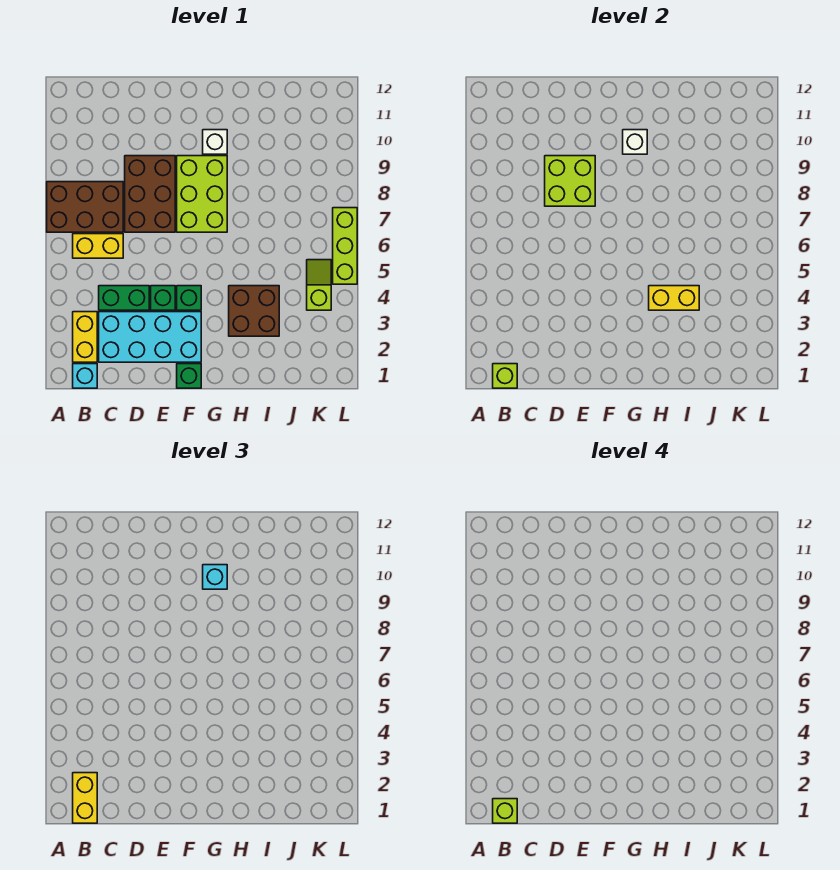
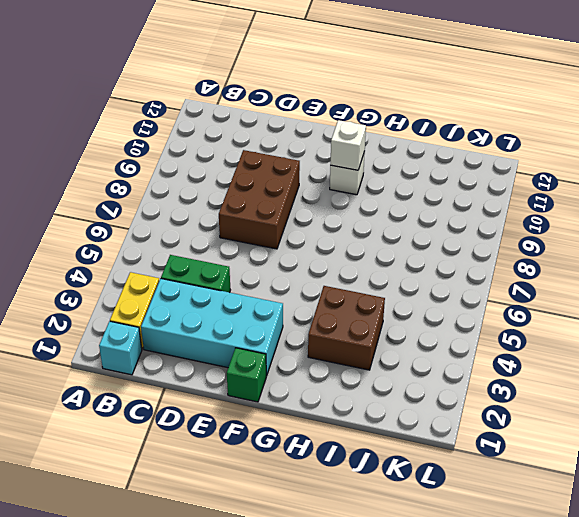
none -> brown brick A7:C8 level 1
none -> yellow brick B6:C6 level 1
none -> green brick E4 level 1

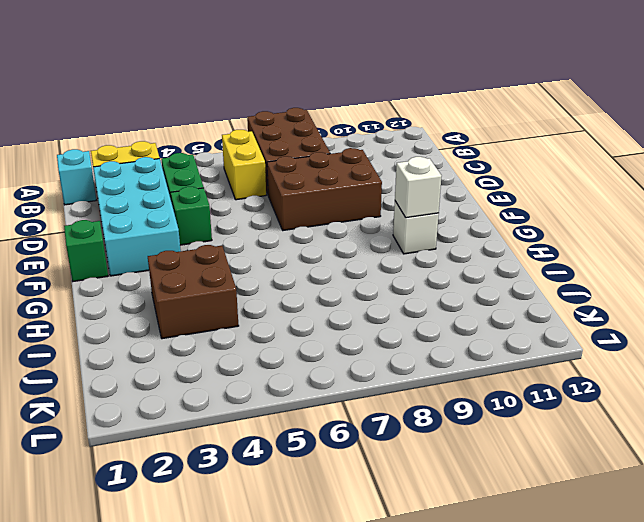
none -> green brick F4 level 1
none -> lime brick F7:G9 level 1
none -> lime slope K4:K5 level 1 top 4

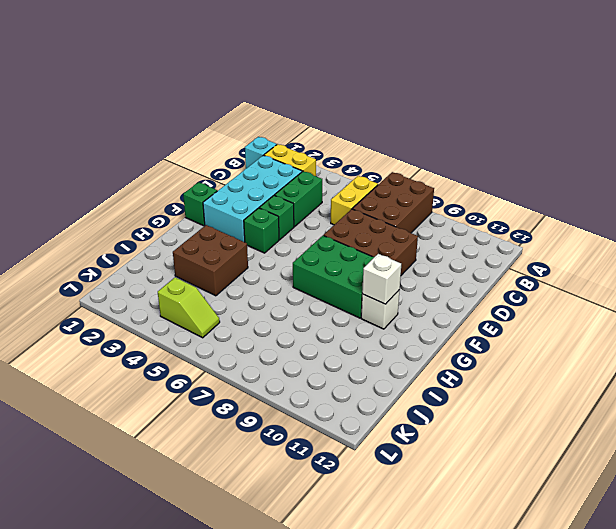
green brick F7:G9 level 1 -> lime brick F7:G9 level 1
none -> lime brick L5:L7 level 1
none -> lime brick B1 level 2
none -> lime brick D8:E9 level 2

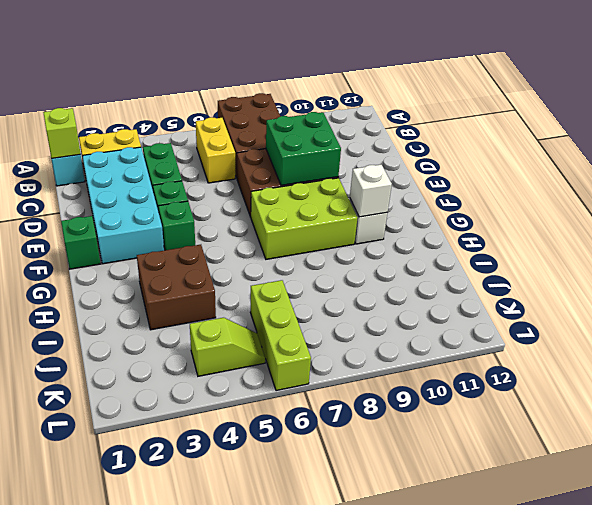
green brick D8:E9 level 2 -> lime brick D8:E9 level 2
lime brick J6:L6 level 1 -> lime brick L5:L7 level 1
none -> yellow brick H4:I4 level 2
none -> yellow brick B1:B2 level 3
none -> cyan brick G10 level 3

